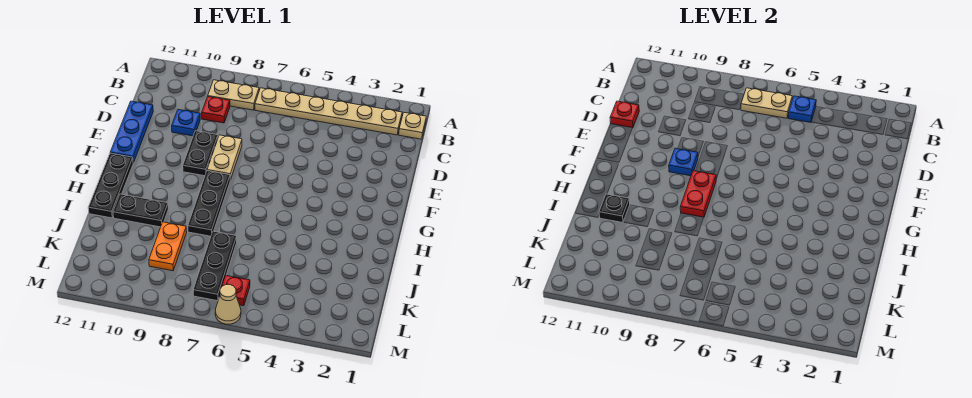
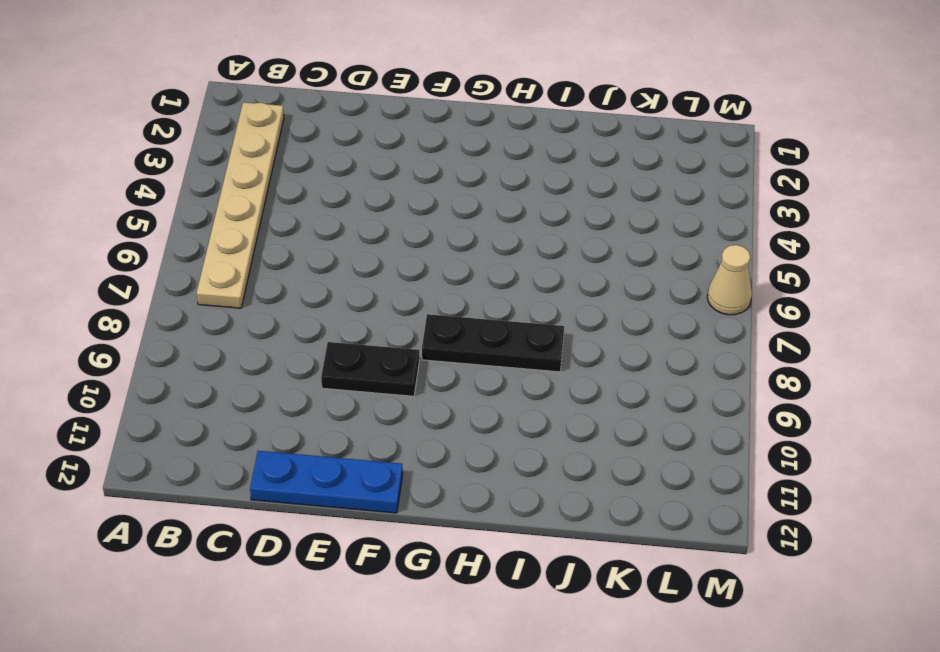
none -> tan plate B1 level 1
none -> tan plate B8:B9 level 1
none -> red plate C9 level 1

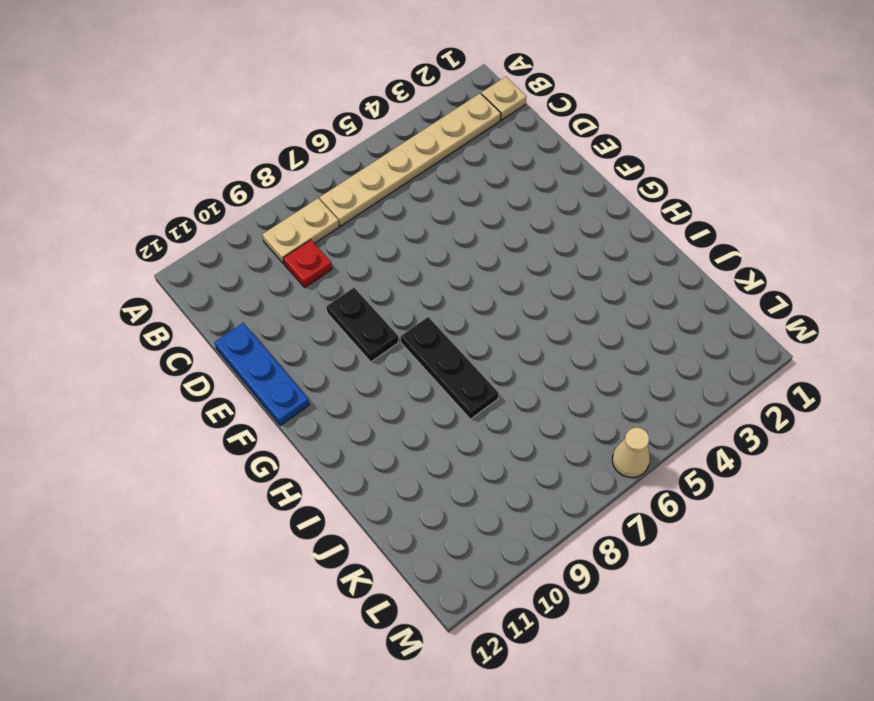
none -> blue plate D10 level 1
none -> tan plate E8:F8 level 1
none -> black plate G12:I12 level 1

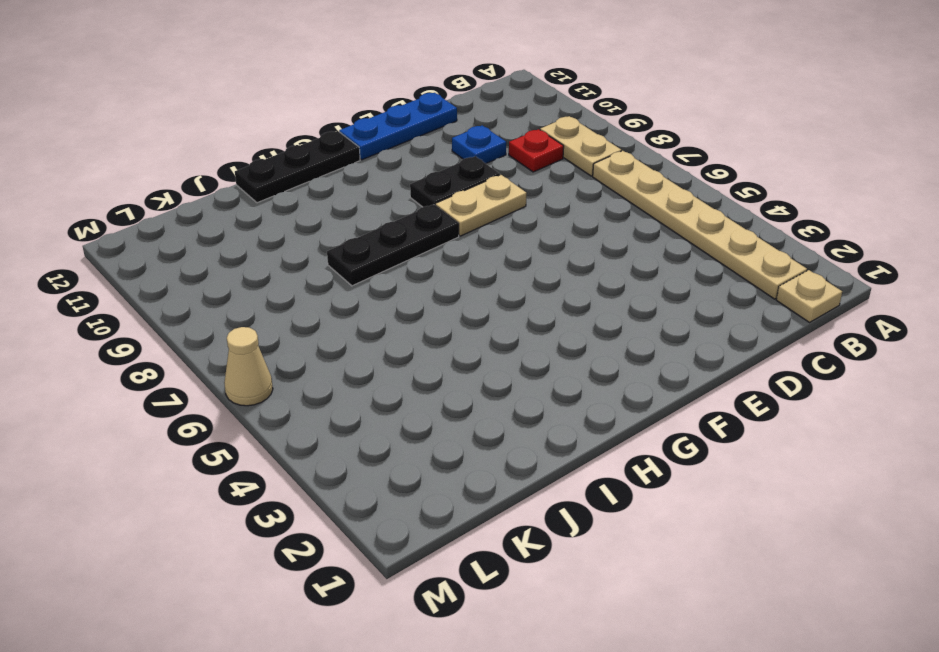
none -> black plate I10:I11 level 1
none -> black plate J7:L7 level 1
none -> orange plate J9:K9 level 1

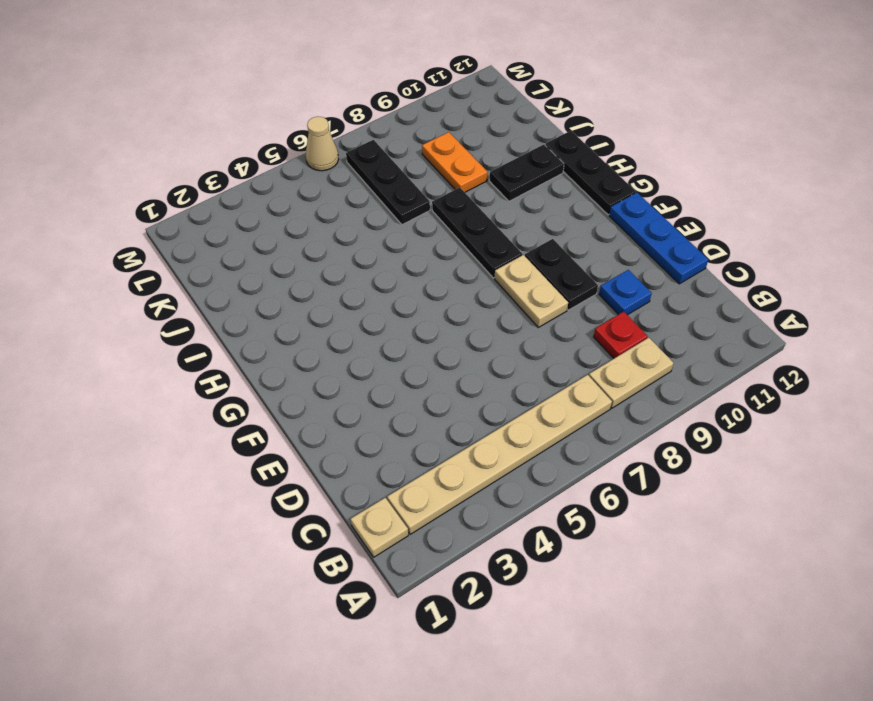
none -> red plate L6 level 1
none -> blue plate B5 level 2
none -> tan plate B6:B7 level 2

